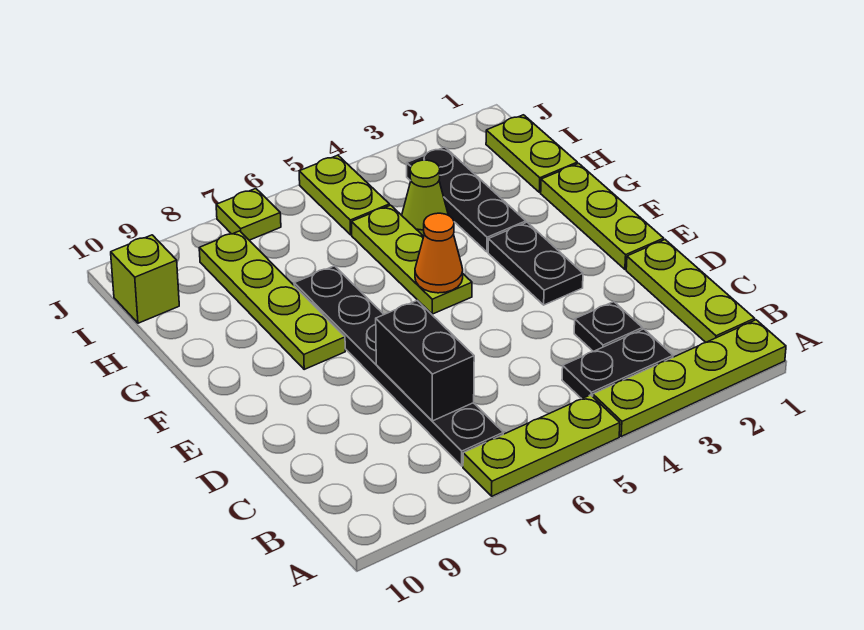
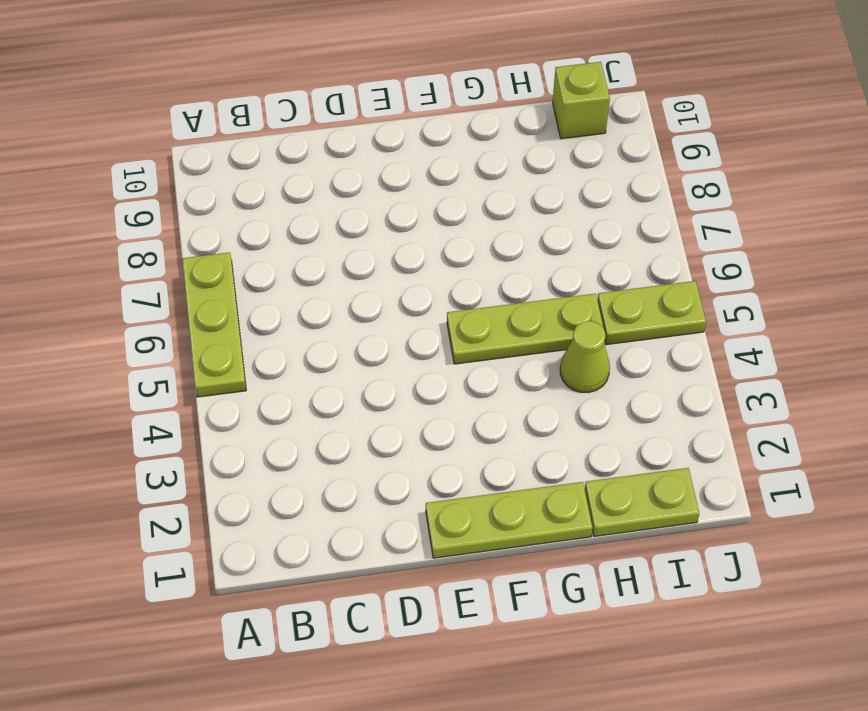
none -> lime plate A1:A4 level 1
none -> lime plate B1:D1 level 1
none -> black plate B3:B4 level 1

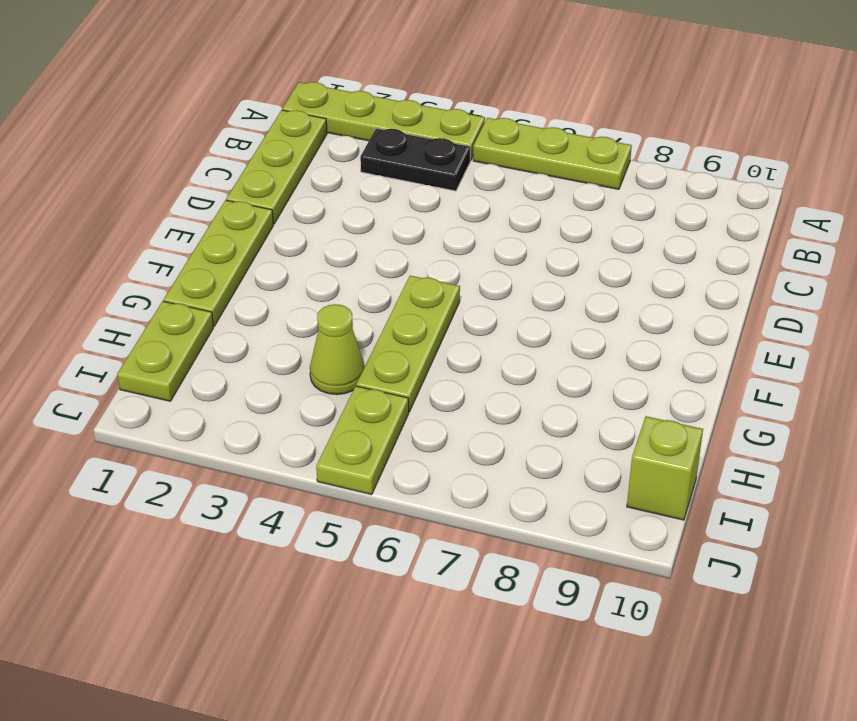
none -> black plate B7:G7 level 1
none -> black plate C3 level 1
none -> black plate E3:F3 level 1

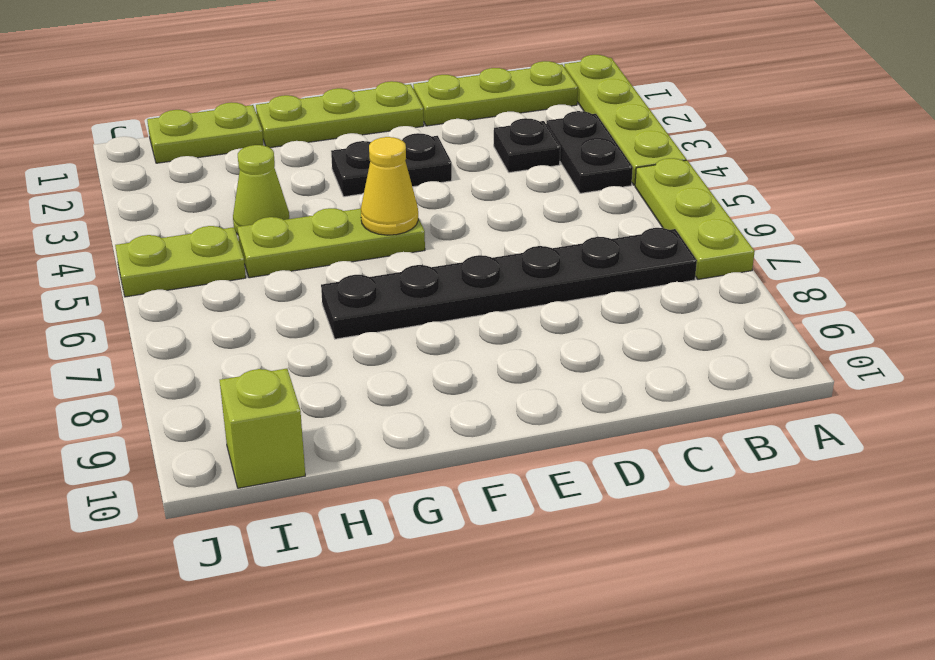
yellow cone F5 level 2 -> orange cone F5 level 2
none -> lime plate F8:I8 level 1
none -> black plate G3:I3 level 1
none -> lime plate J7 level 1

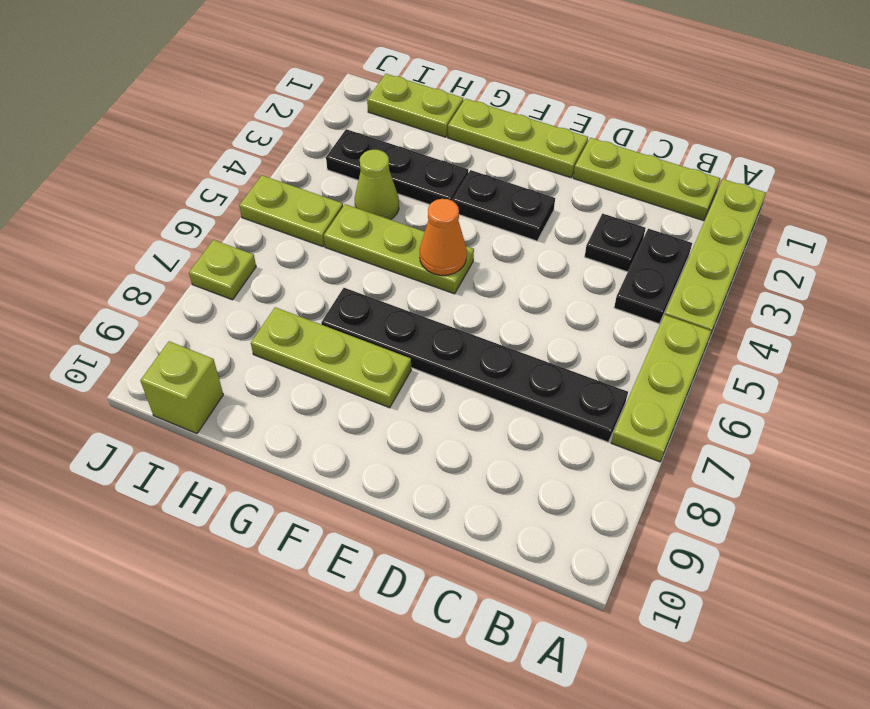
lime plate F8:H8 level 1 -> lime plate F8:I8 level 1
none -> black brick C7:D7 level 2

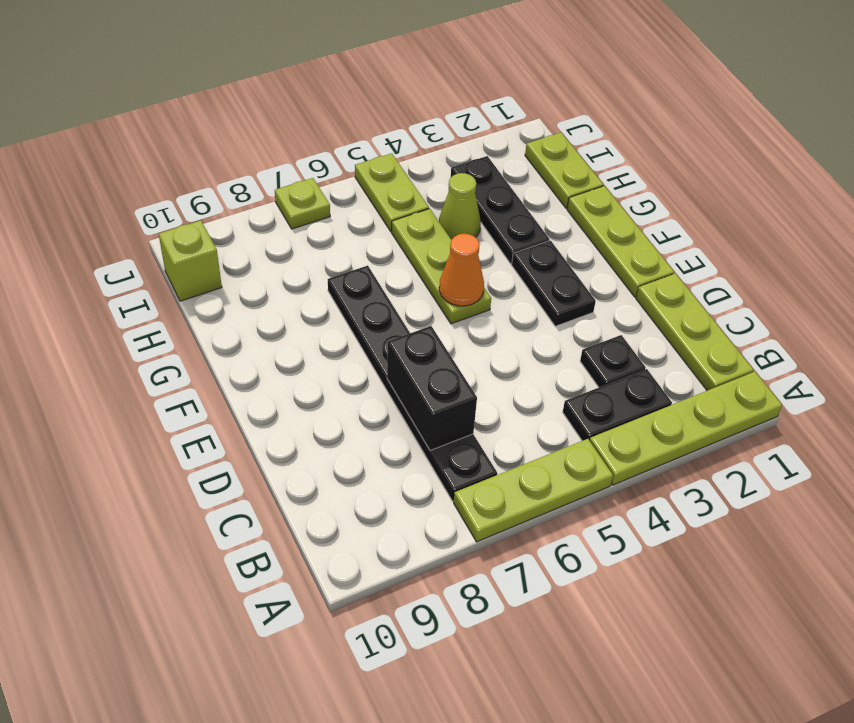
none -> lime plate F8:I8 level 1

